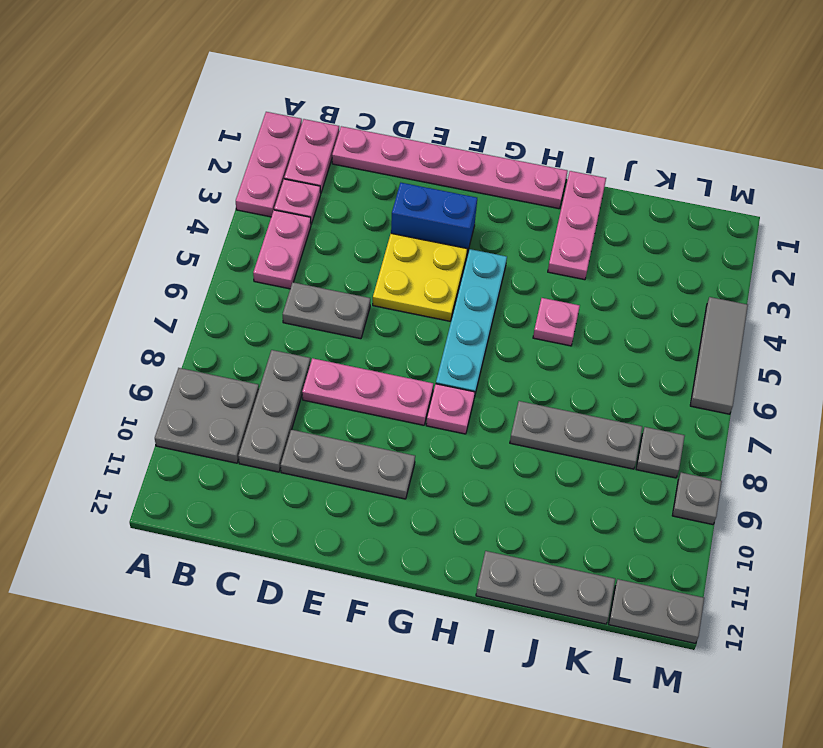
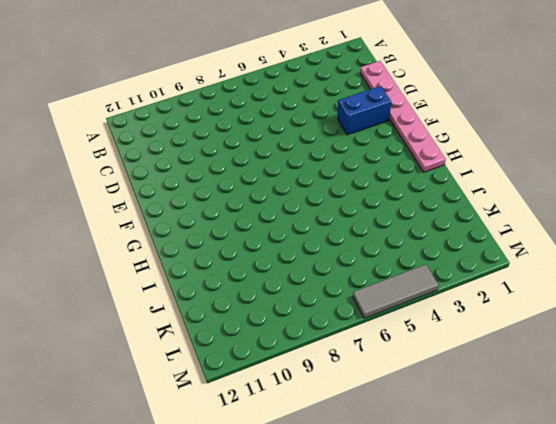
blue brick E2:E3 level 1 -> blue brick E3:F3 level 1
none -> pink plate A1:A3 level 1
none -> grey plate A9:B10 level 1
none -> pink plate B1:B2 level 1

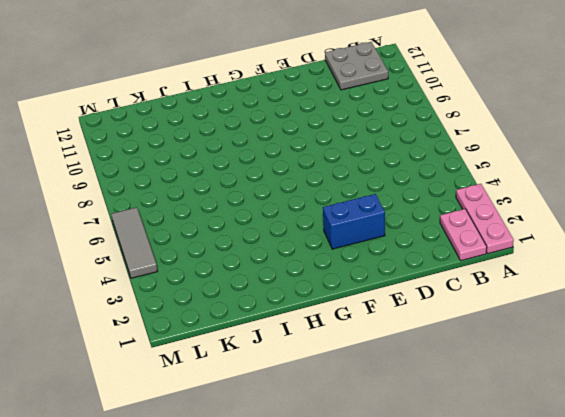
grey plate B11:C12 level 1 -> grey plate A9:B10 level 1
none -> pink plate B3 level 1
none -> pink plate B4:B5 level 1
none -> pink plate C1:H1 level 1

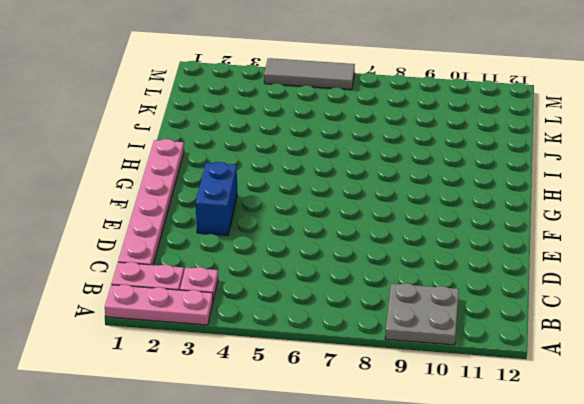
none -> pink plate B4:B5 level 1
none -> grey plate C6:D6 level 1
none -> grey plate C8:C10 level 1

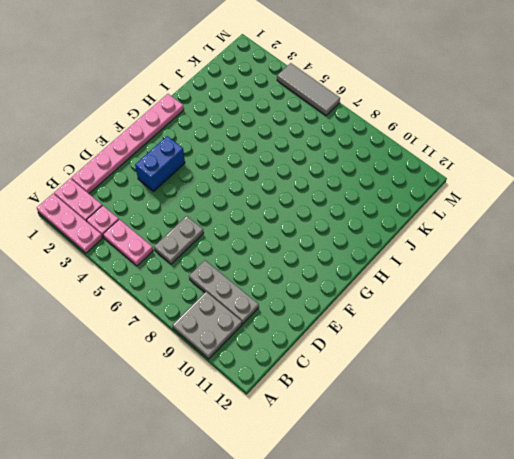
none -> pink plate D8:F8 level 1
none -> grey plate D10:F10 level 1
none -> yellow plate E4:F5 level 1

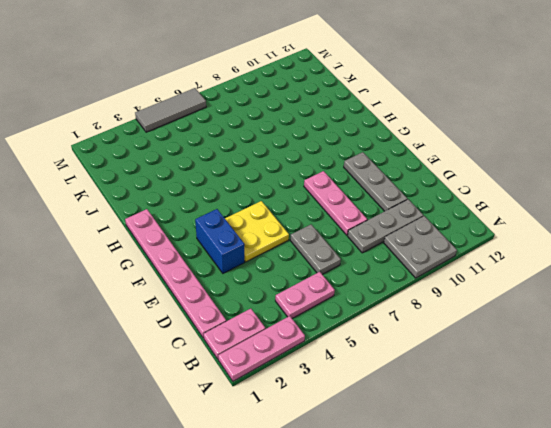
none -> pink plate B3 level 1
none -> cyan plate G4:G7 level 1
none -> pink plate G8 level 1

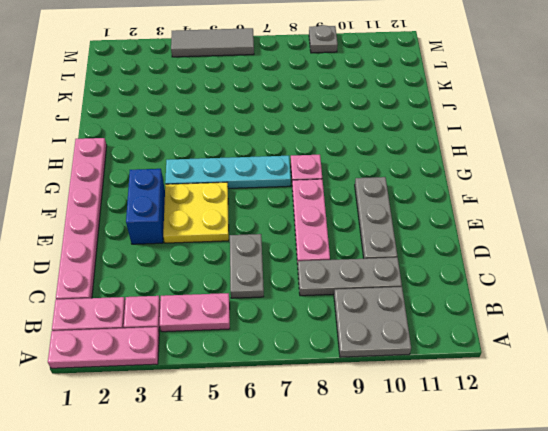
none -> pink plate I1:I3 level 1
none -> pink plate I5 level 1
none -> grey plate I8:K8 level 1

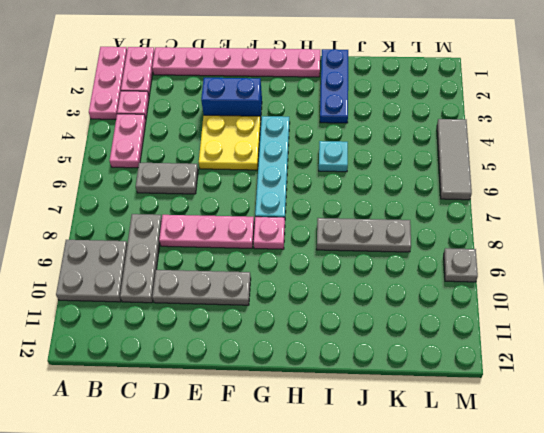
blue plate I1:I3 level 1 -> pink plate I1:I3 level 1
cyan plate I5 level 1 -> pink plate I5 level 1
none -> grey plate I12:K12 level 1
none -> grey plate L8 level 1
none -> grey plate L12:M12 level 1

